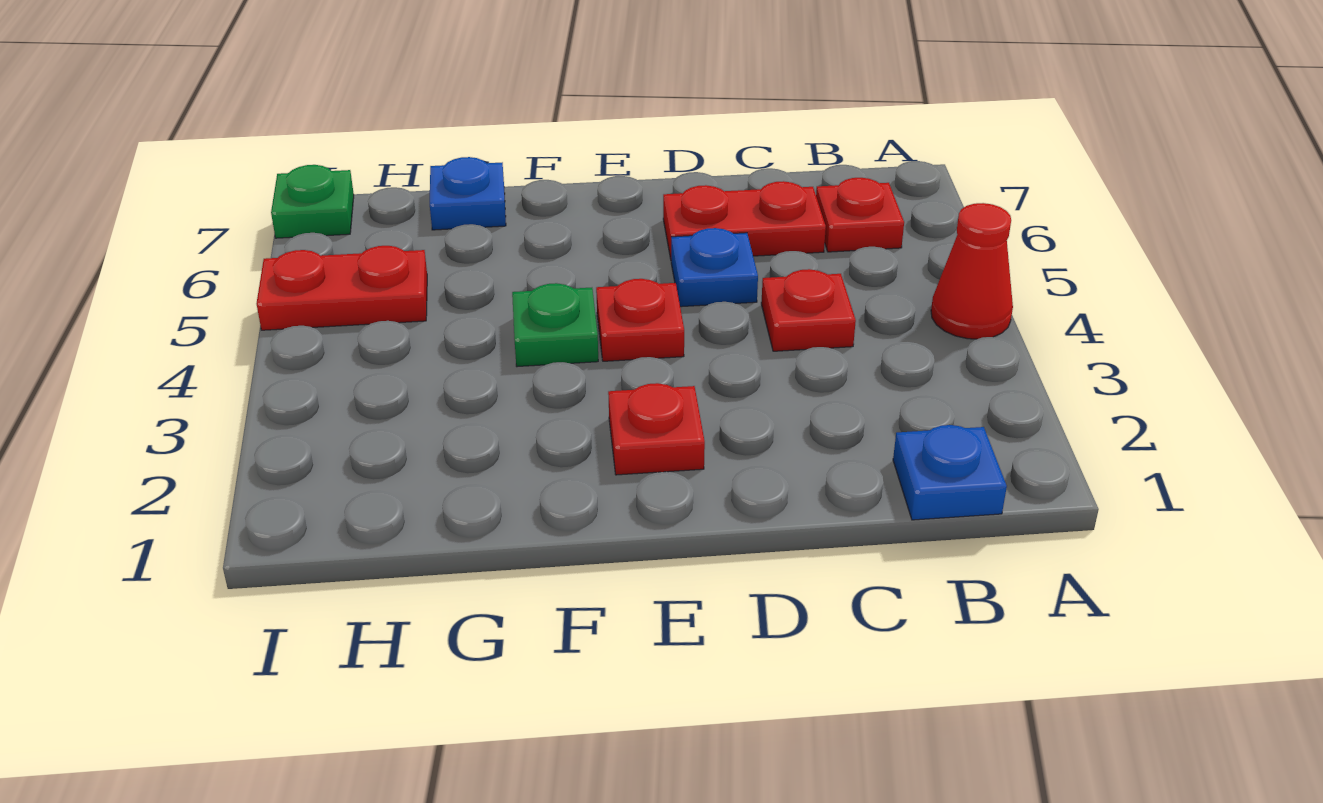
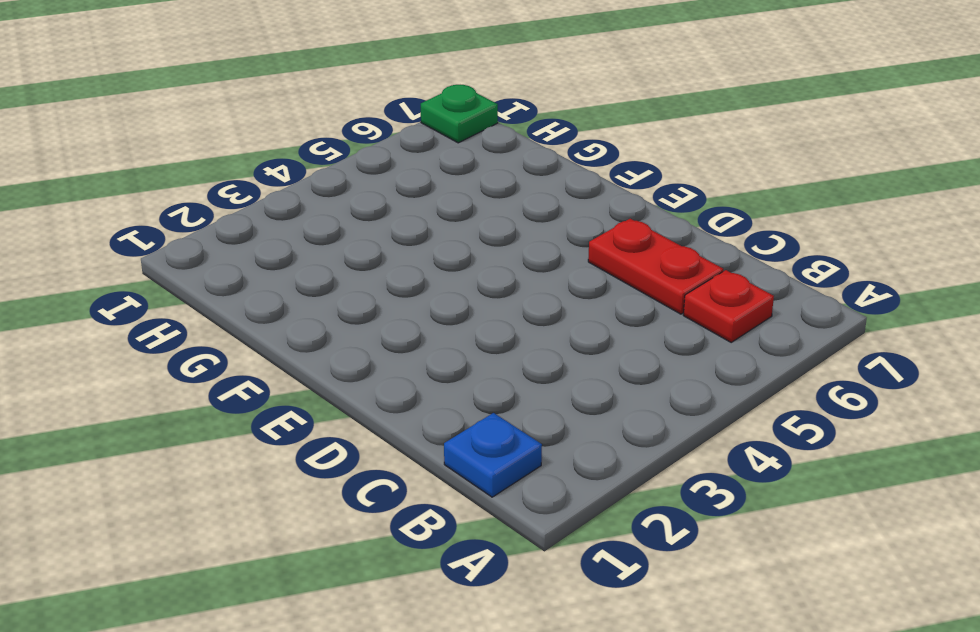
none -> red cone A4 level 1
none -> red plate C4 level 1
none -> blue plate D5 level 1

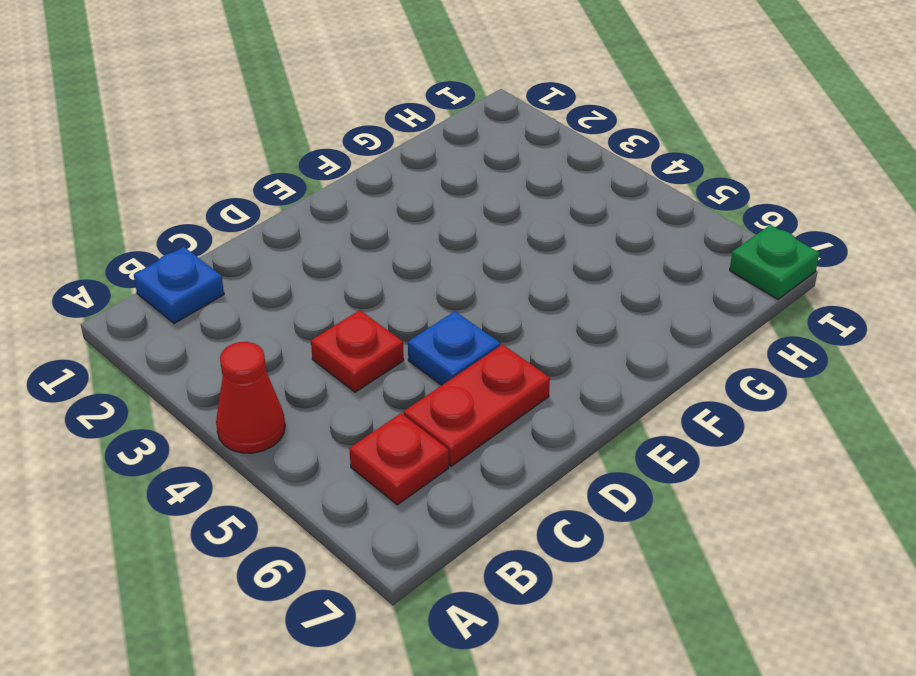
none -> red plate E2 level 1
none -> red plate E4 level 1
none -> green plate F4 level 1

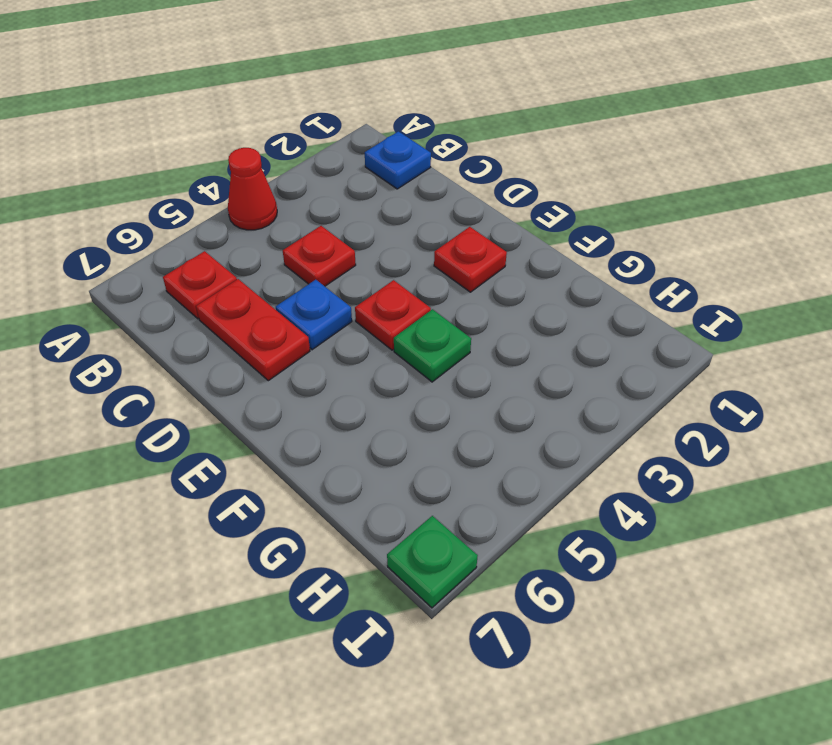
none -> blue plate G7 level 1
none -> red plate H5:I5 level 1

